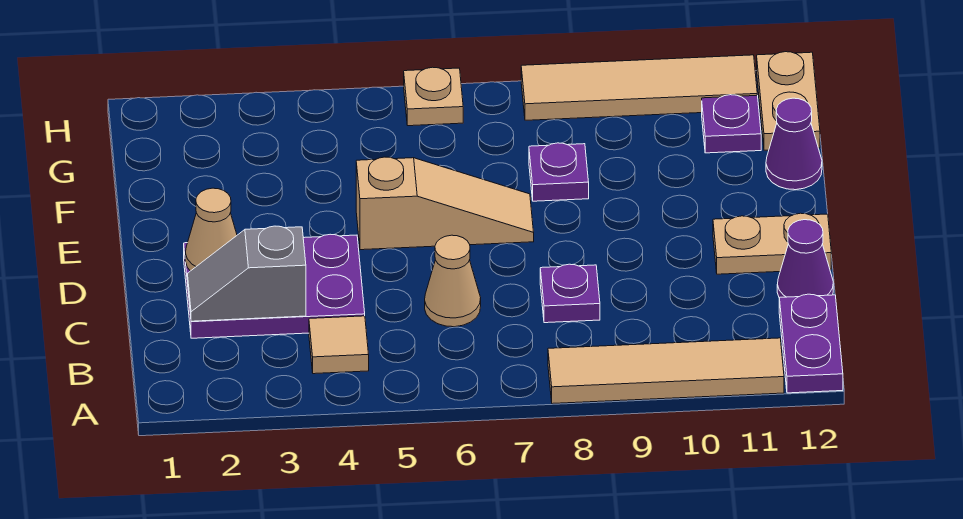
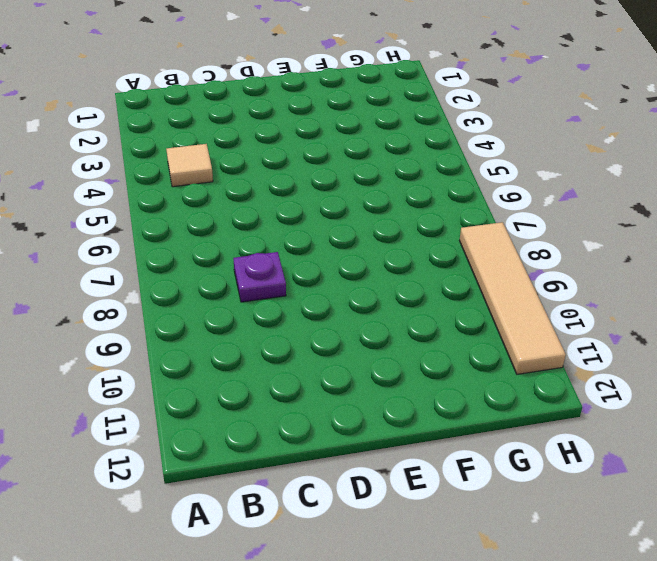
none -> tan tile A8:A11 level 1
none -> purple plate A12:B12 level 1
none -> purple plate C2:D4 level 1

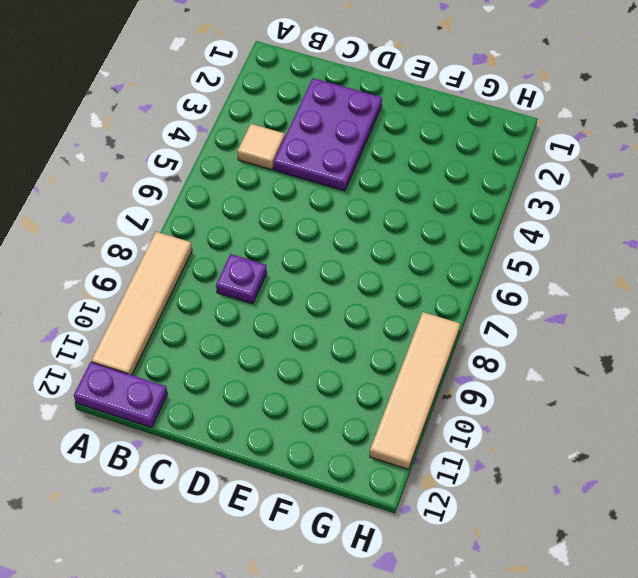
none -> tan cone C6 level 1
none -> purple cone C12 level 1
none -> tan plate D11:D12 level 1

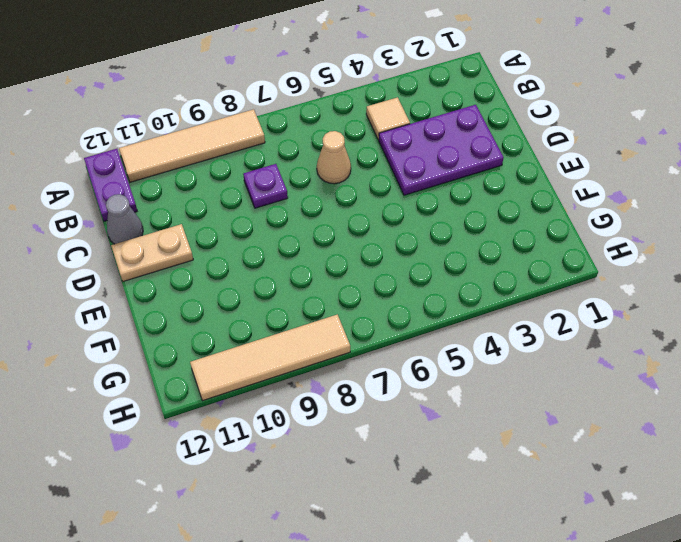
grey cone C12 level 1 -> purple cone C12 level 1
none -> tan slope E5:E7 level 1 top 5
none -> purple plate F8 level 1
none -> purple cone F12 level 1

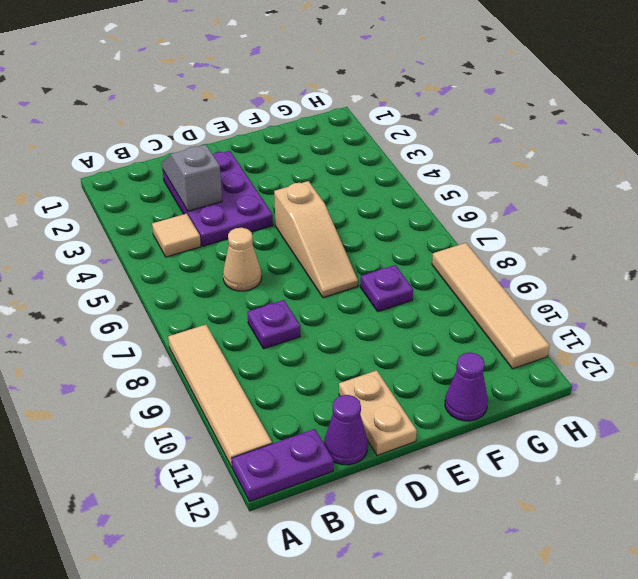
none -> purple plate G11 level 1
none -> tan plate G12:H12 level 1
none -> tan plate H6 level 1

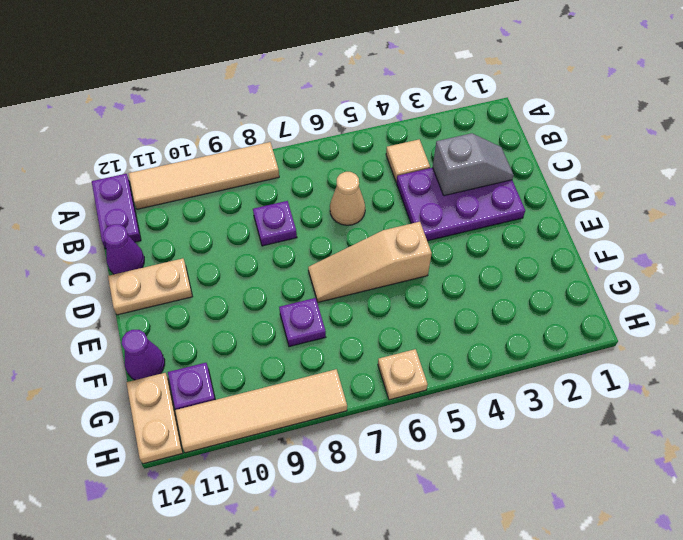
none -> tan cone D2 level 2

